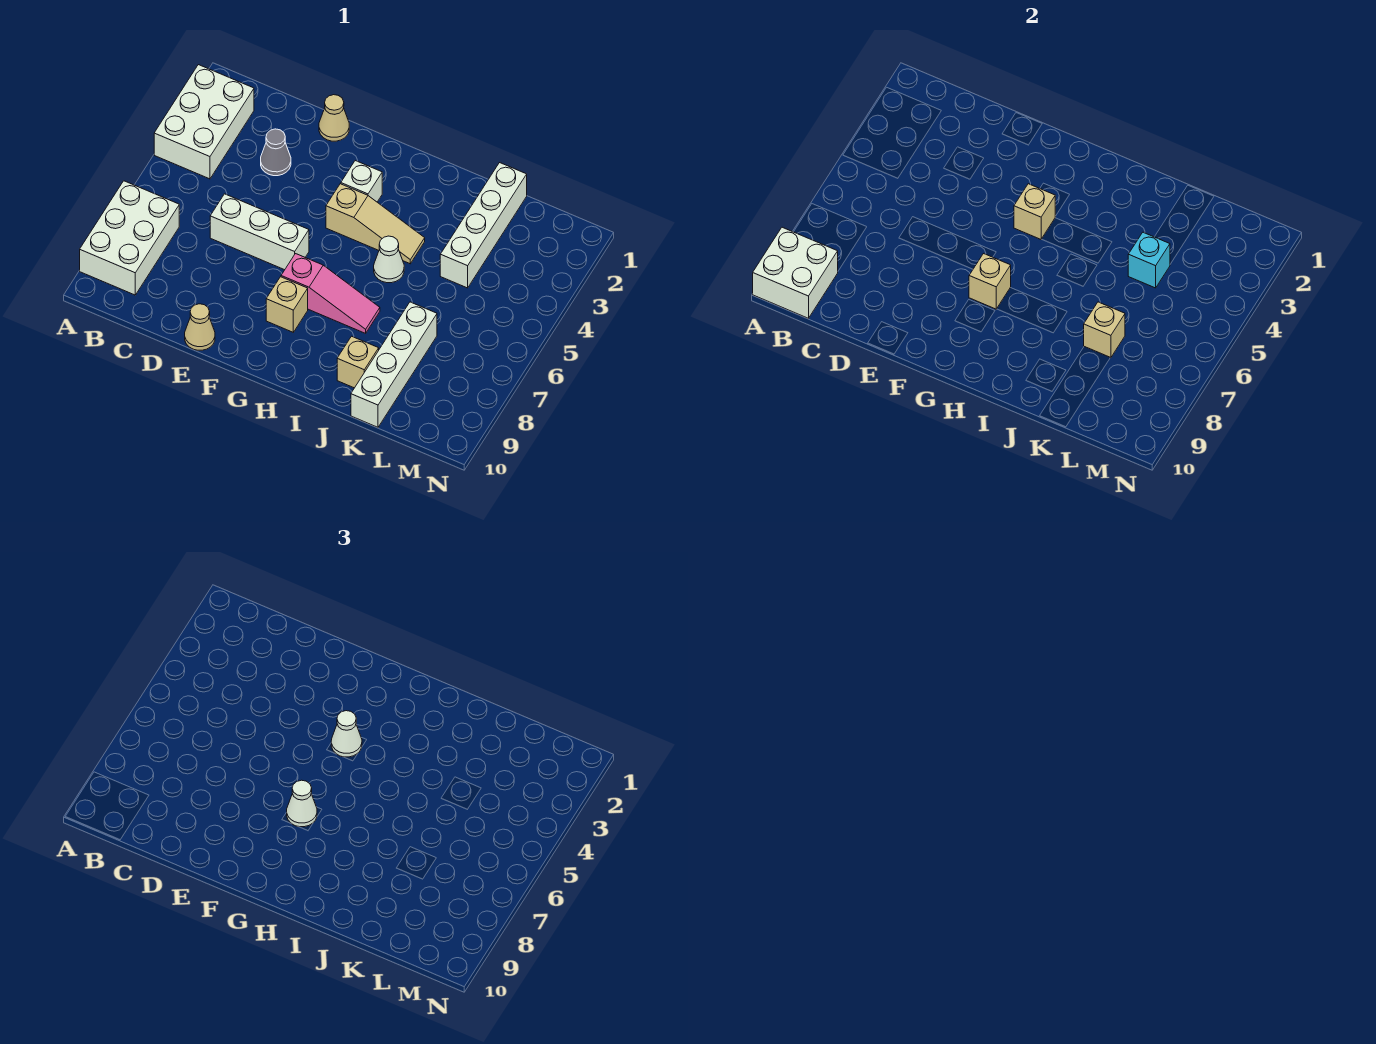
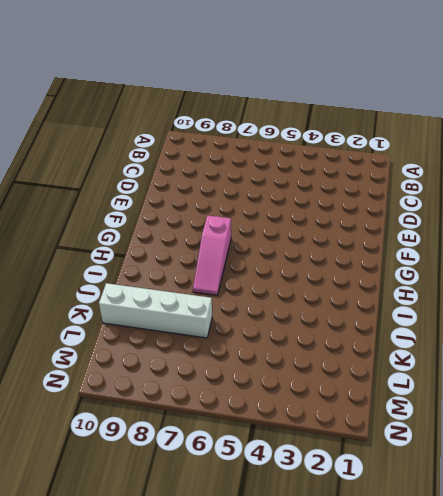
none -> white brick A2:B4 level 1
none -> white brick A7:B9 level 1
none -> grey cone D3 level 1

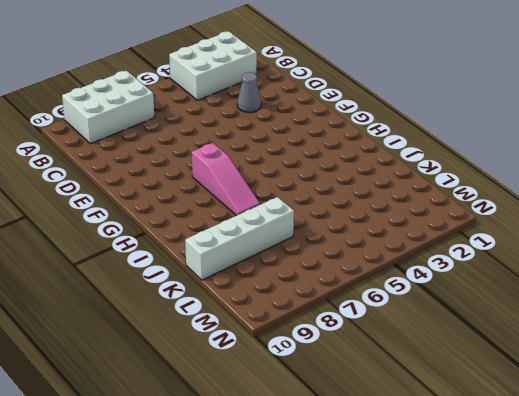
none -> white brick D6:F6 level 1
none -> tan cone E1 level 1
none -> tan cone E10 level 1

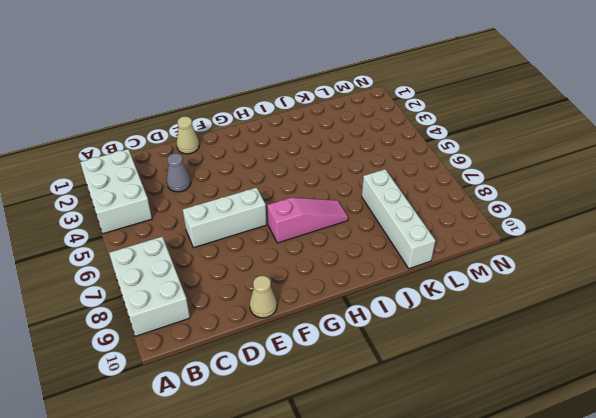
none -> white brick G3 level 1
none -> tan slope G4:I4 level 1 top G
none -> tan brick G8 level 1

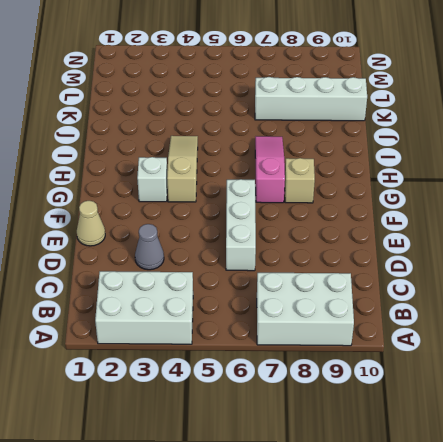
none -> tan cone E10 level 1
none -> white cone I5 level 1
none -> tan brick J9 level 1

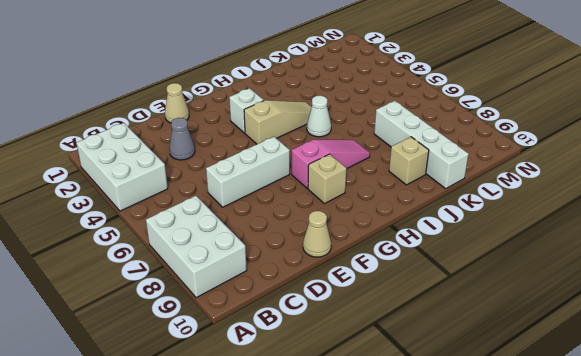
none -> white brick K1:K4 level 1
none -> white brick A9:B10 level 2
none -> tan brick G4 level 2

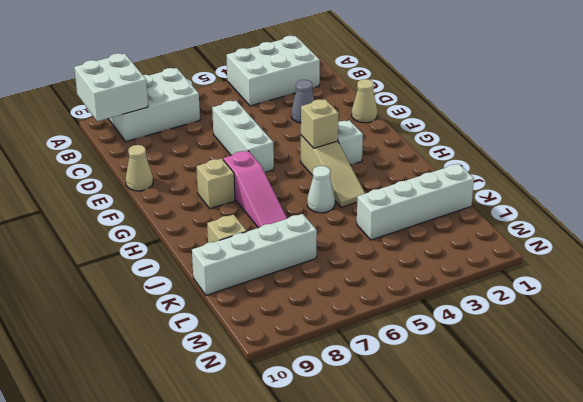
none -> tan brick G7 level 2
none -> cyan brick K4 level 2
none -> tan brick K7 level 2

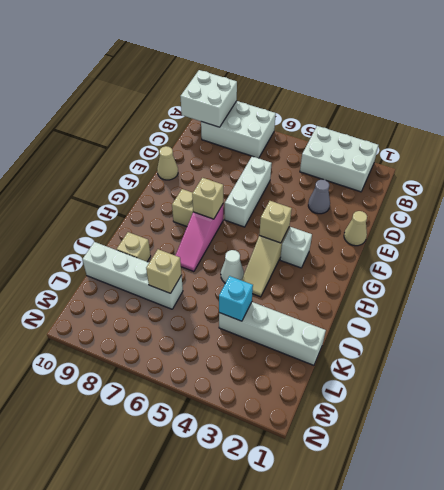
none -> white cone G4 level 3
none -> white cone G7 level 3

